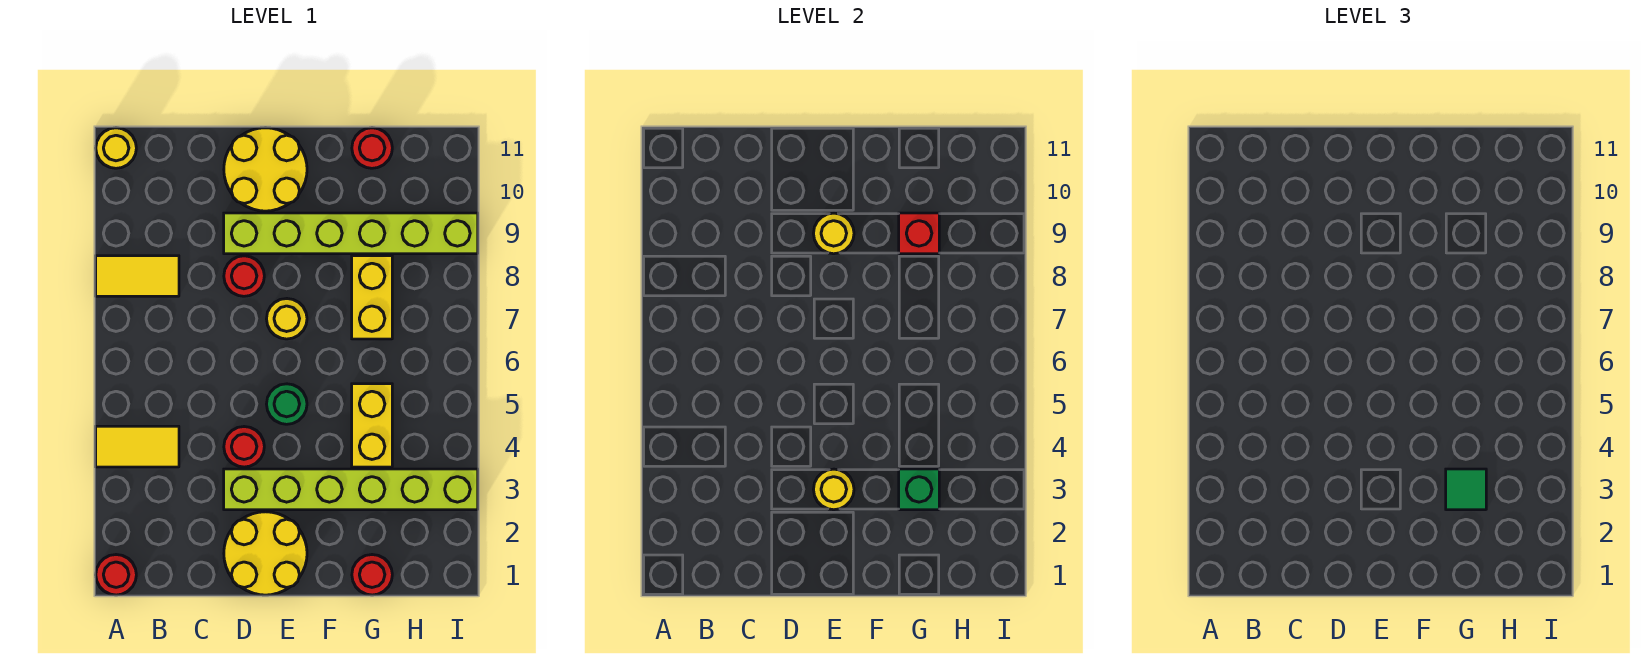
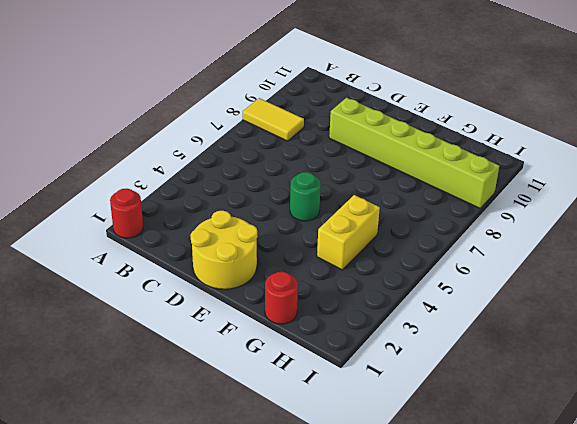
none -> yellow tile A4:B4 level 1
none -> yellow round brick A11 level 1
none -> lime brick D3:I3 level 1

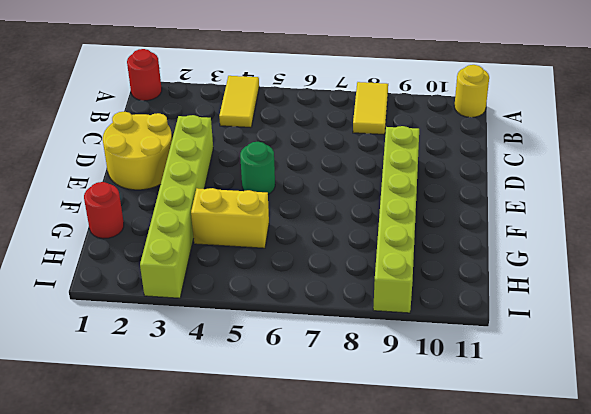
none -> red round brick D4 level 1
none -> red round brick D8 level 1
none -> yellow round brick D10:E11 level 1

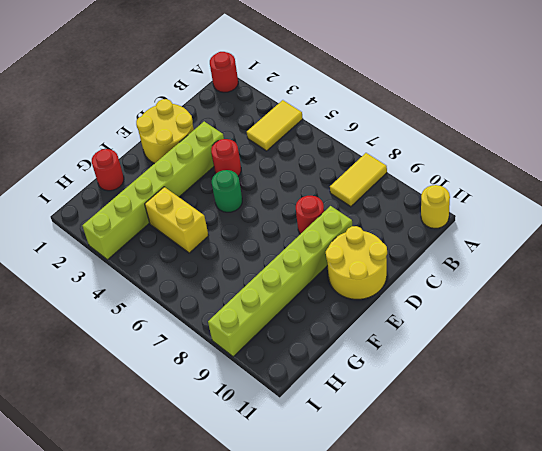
none -> yellow round brick E7 level 1
none -> yellow brick G7:G8 level 1
none -> red round brick G11 level 1

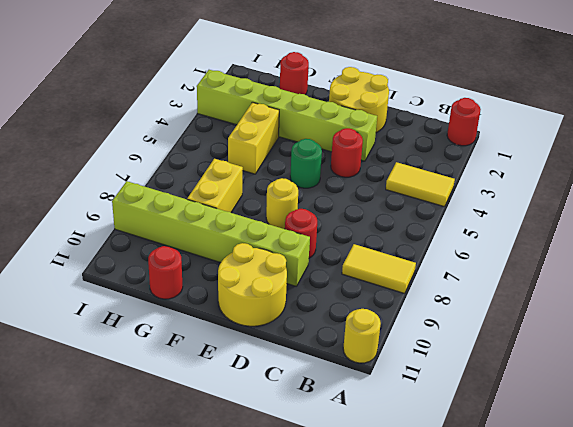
none -> yellow round brick E3 level 2
none -> yellow round brick E9 level 2
none -> green brick G3 level 2

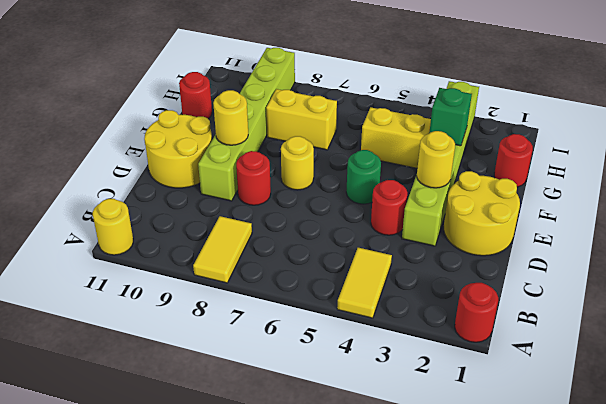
none -> red brick G9 level 2
none -> green tile G3 level 3

